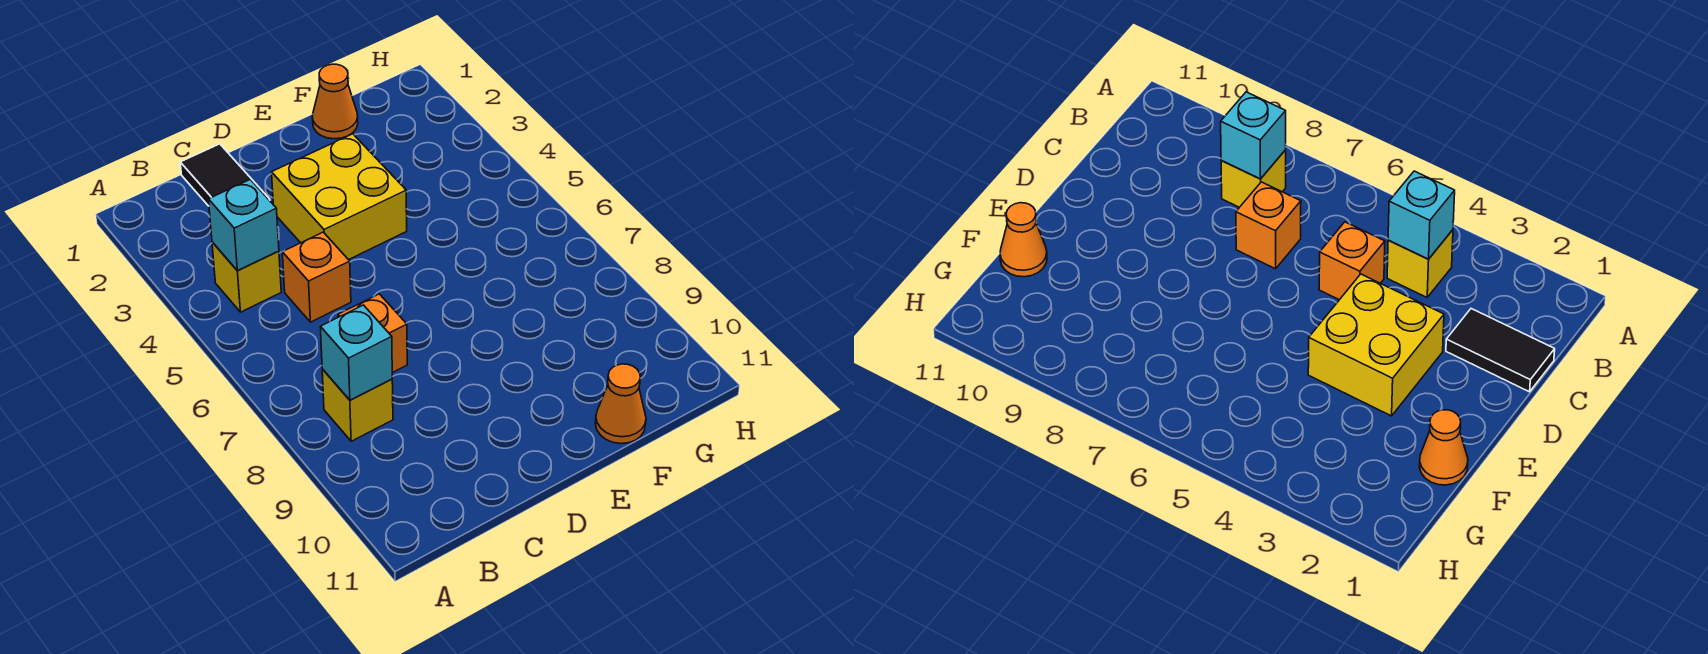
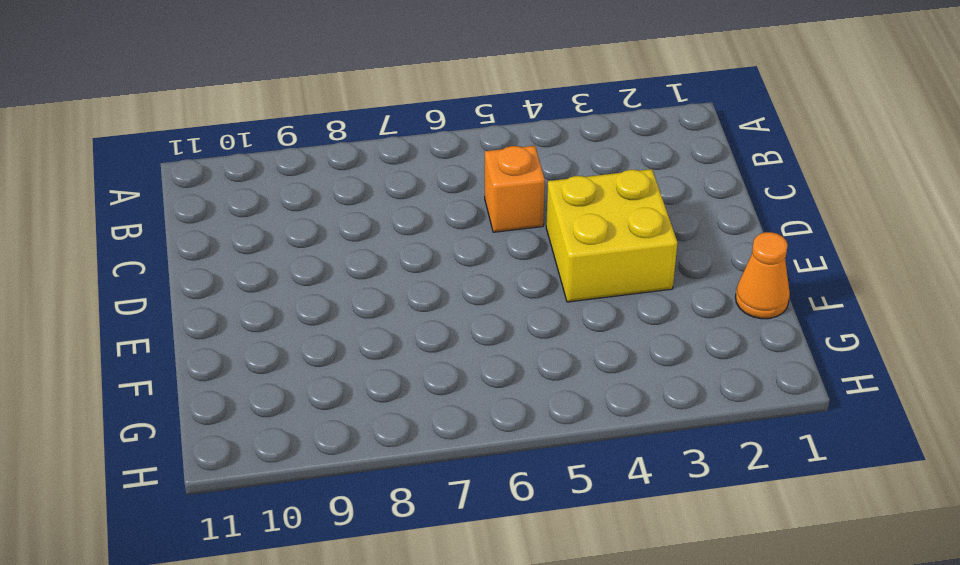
none -> yellow brick B4 level 1
none -> yellow brick B8 level 1

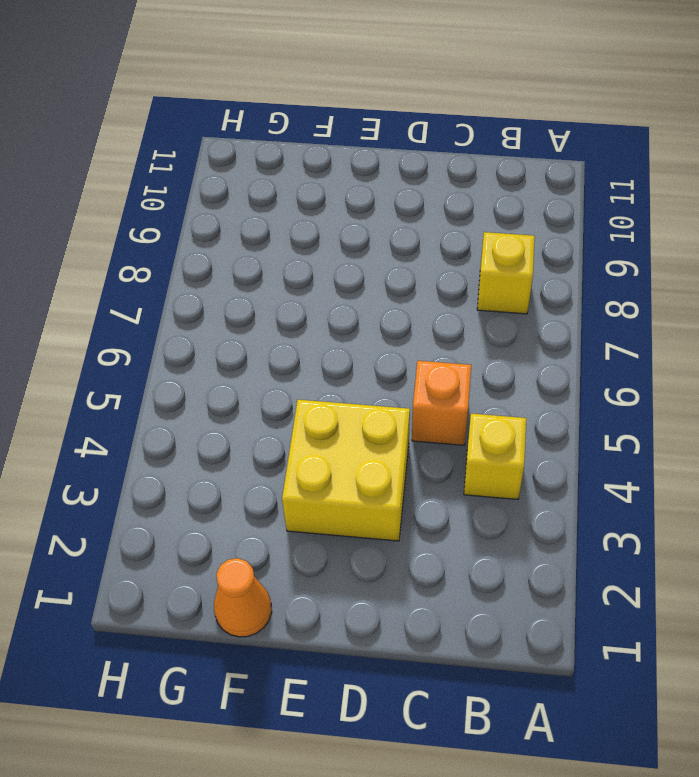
none -> black tile C1:C2 level 1
none -> orange brick C7 level 1

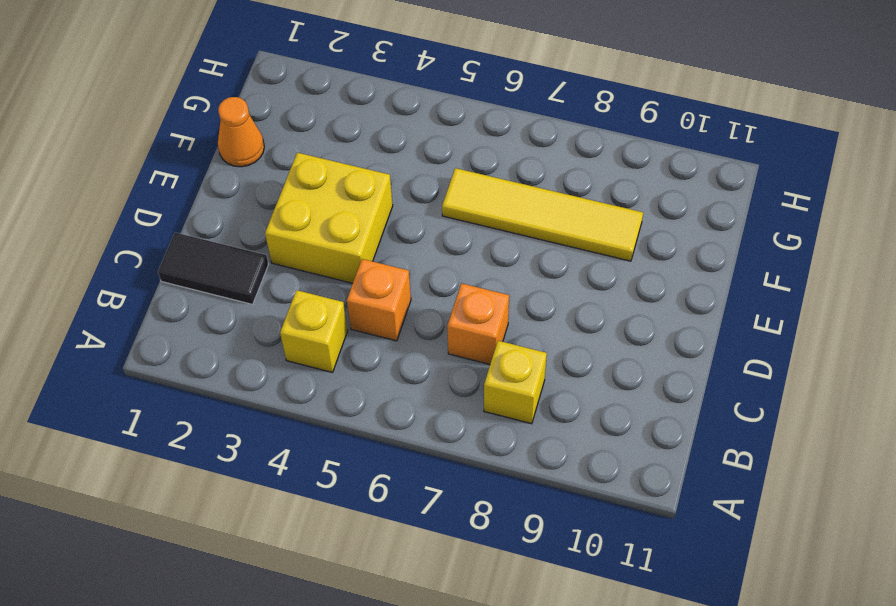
yellow tile F6:F9 level 1 -> none
none -> orange cone F11 level 1
none -> cyan brick B4 level 2

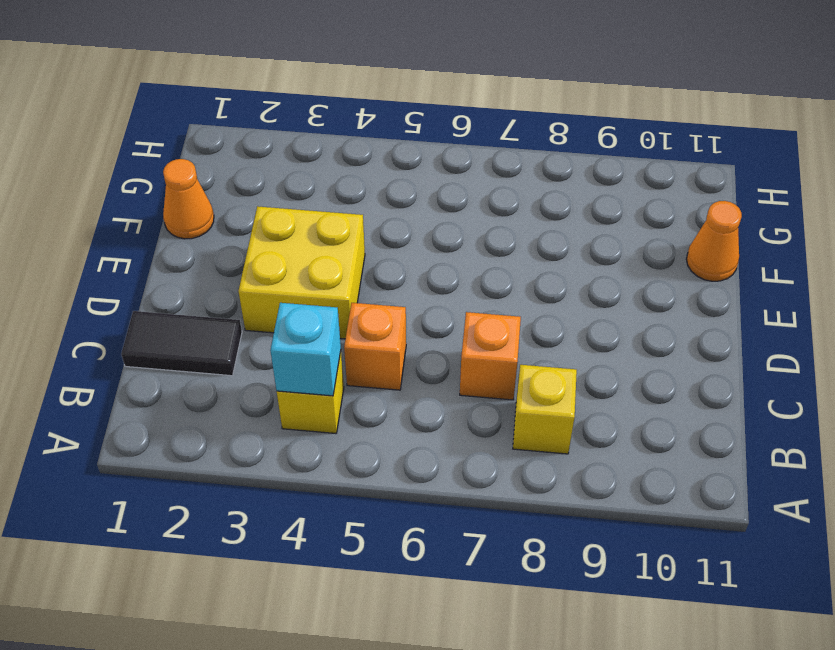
none -> cyan brick B8 level 2

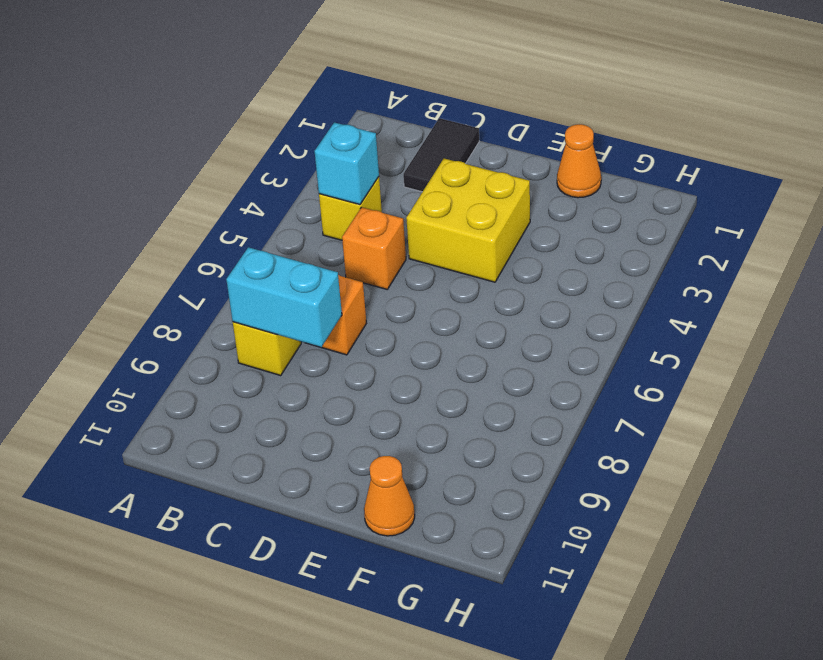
cyan brick B8:C8 level 2 -> cyan brick B8 level 2

